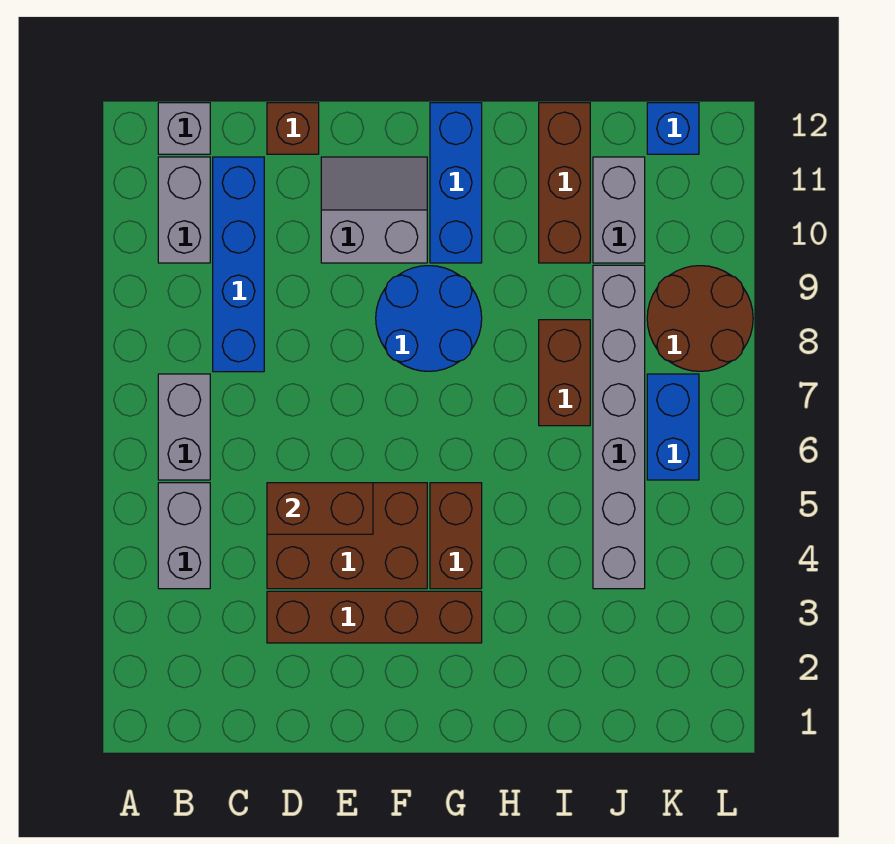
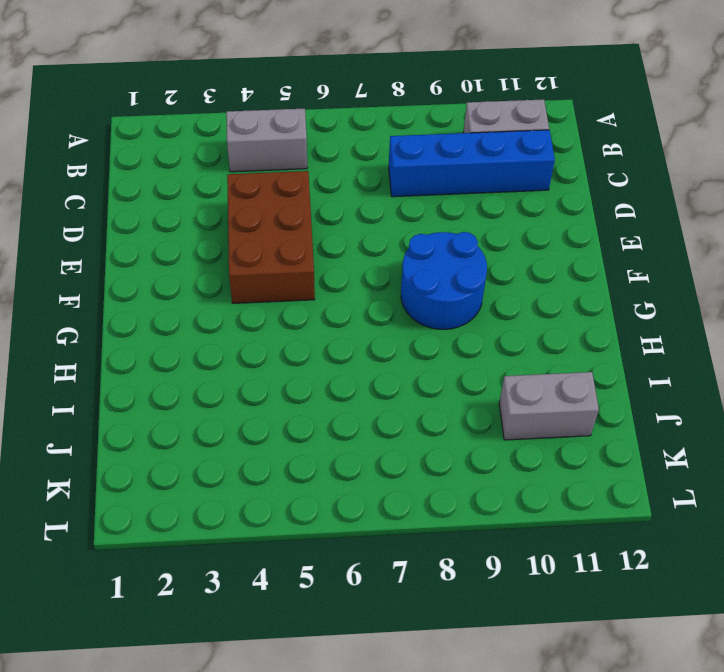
none -> grey brick B6:B7 level 1
none -> grey brick B12 level 1
none -> brown brick D3:G3 level 1

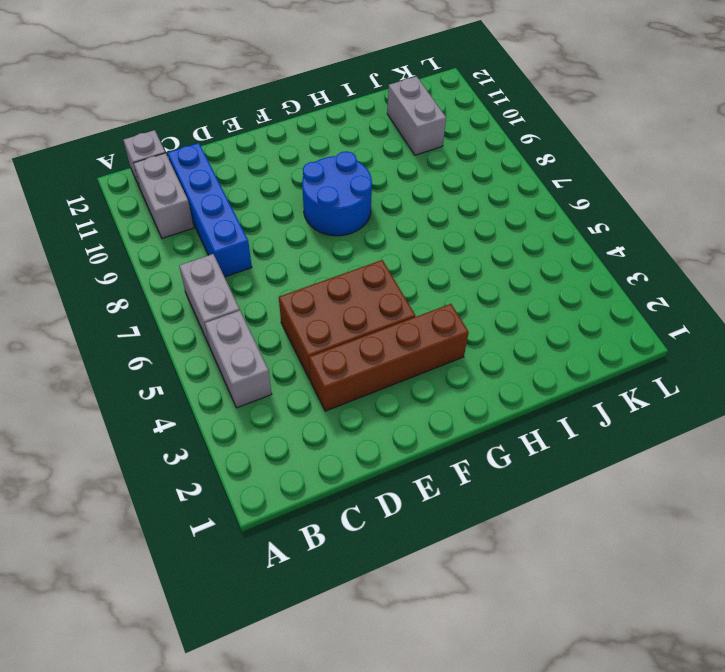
none -> brown brick D12 level 1
none -> grey slope E10:F11 level 1 top 10
none -> brown brick G4:G5 level 1

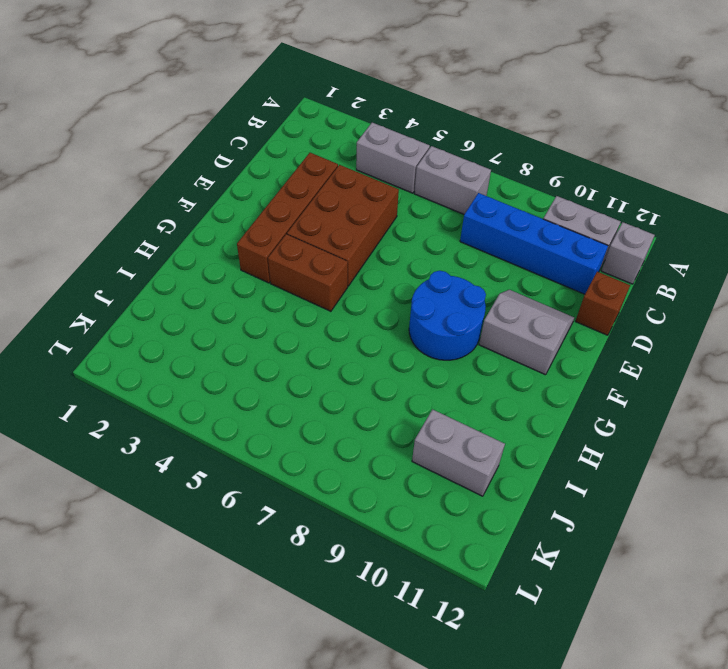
grey slope E10:F11 level 1 top F -> grey slope E10:F11 level 1 top 10
none -> blue brick G10:G12 level 1
none -> brown brick I7:I8 level 1
none -> brown brick I10:I12 level 1

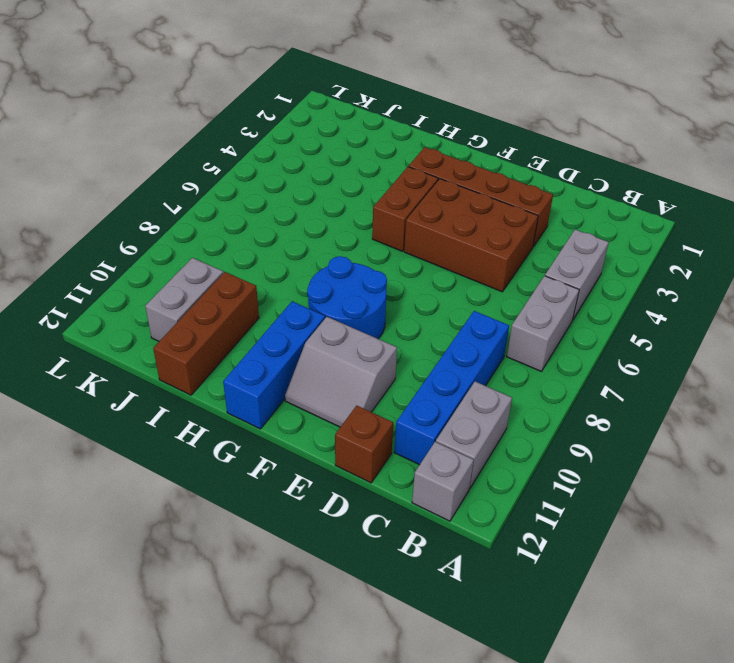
none -> brown brick I7:I8 level 1
none -> grey brick J4:J9 level 1
none -> blue brick K6:K7 level 1

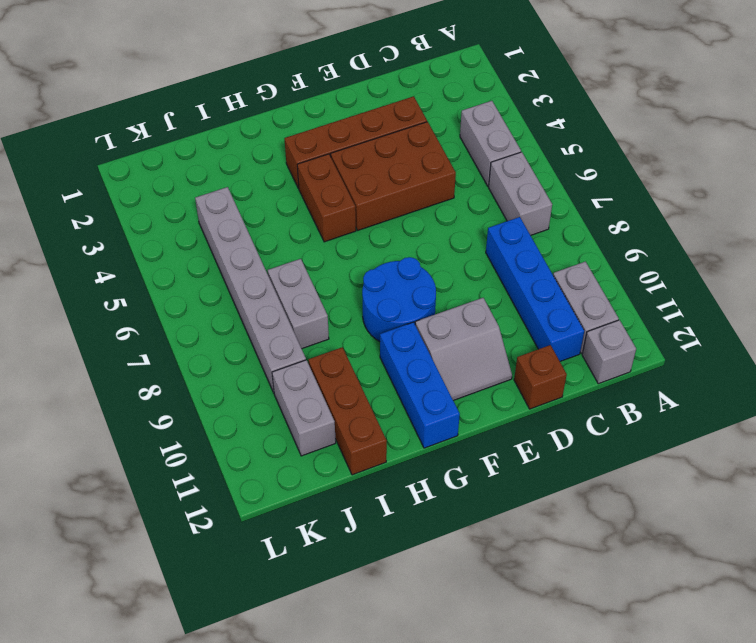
grey brick I7:I8 level 1 -> brown brick I7:I8 level 1
none -> blue brick K6:K7 level 1
none -> brown round brick K8:L9 level 1
none -> blue brick K12 level 1

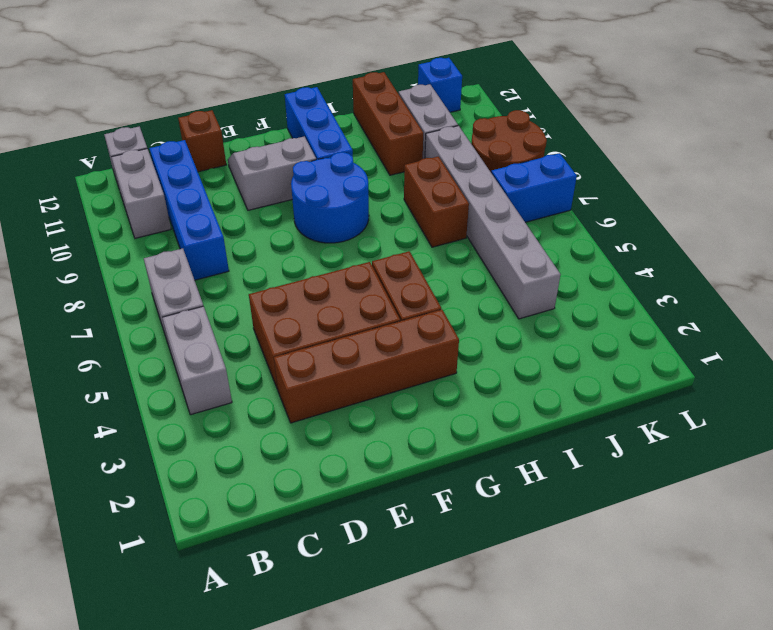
blue brick K7:L7 level 1 -> blue brick K6:K7 level 1
none -> brown brick D5:E5 level 2

